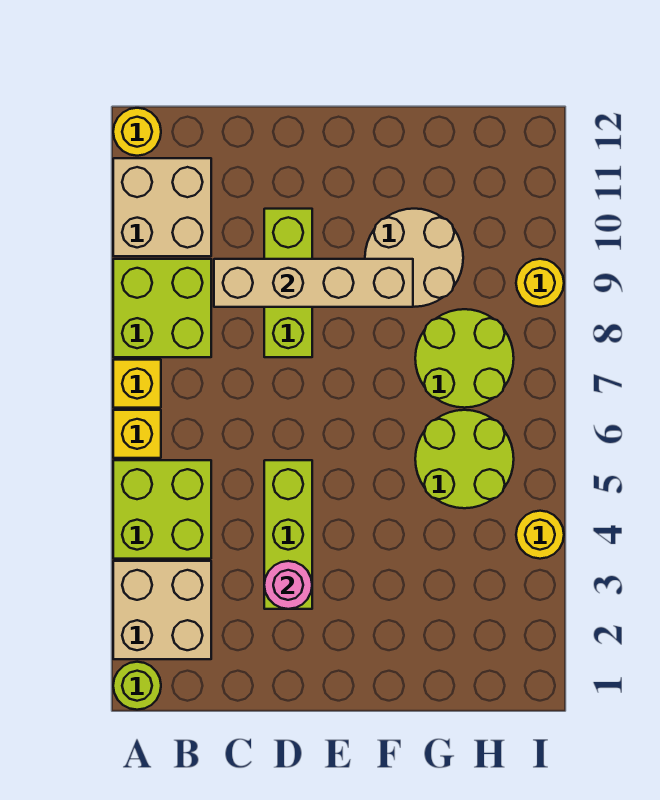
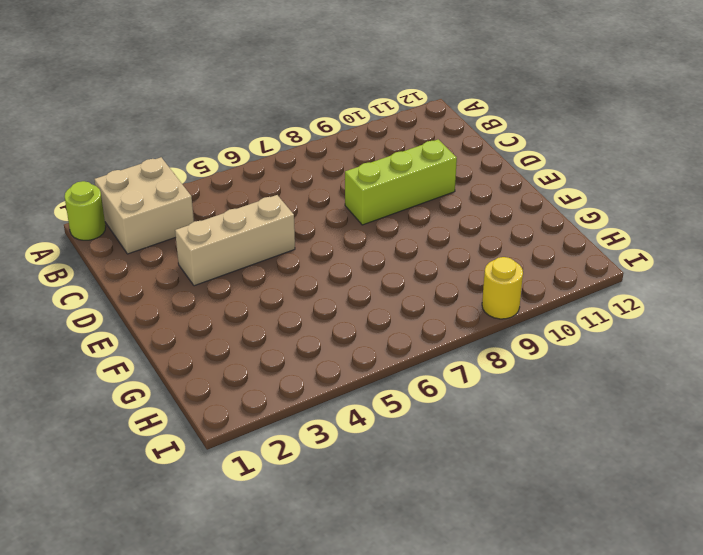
tan brick D3:D5 level 1 -> lime brick D3:D5 level 1
none -> lime brick A4:B5 level 1
none -> yellow brick A6 level 1
none -> yellow brick A7 level 1

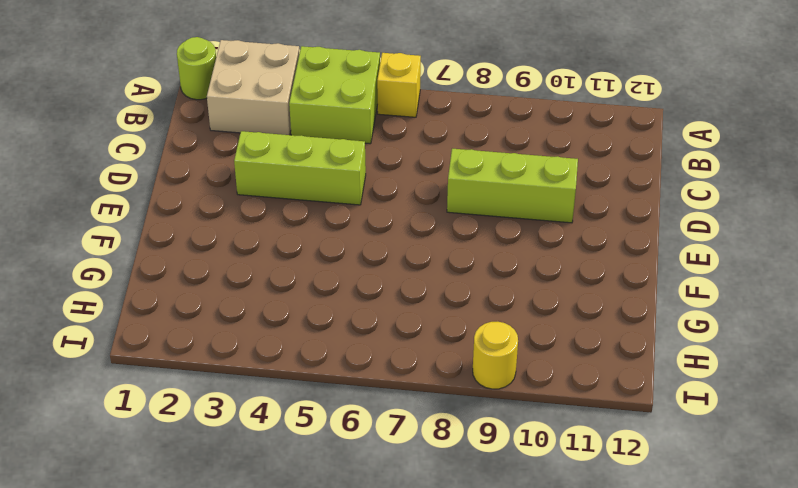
none -> yellow brick A7 level 1
none -> lime brick A8:B9 level 1
none -> tan brick A10:B11 level 1

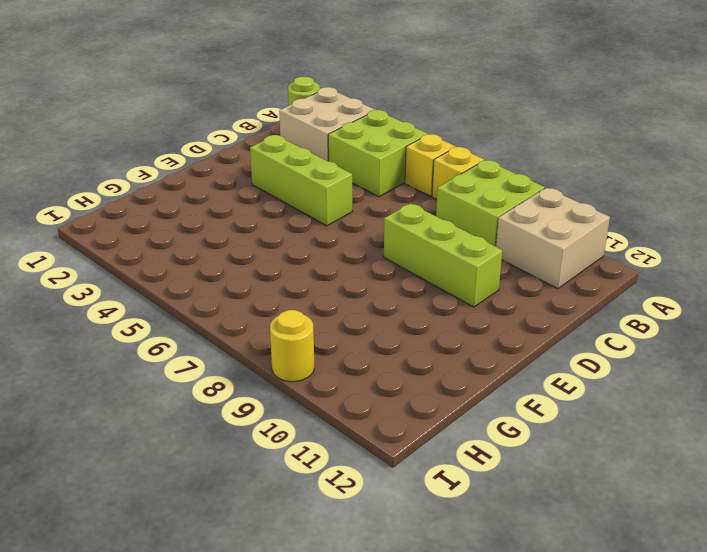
none -> yellow round brick A12 level 1
none -> tan round brick F9:G10 level 1
none -> lime round brick G5:H6 level 1

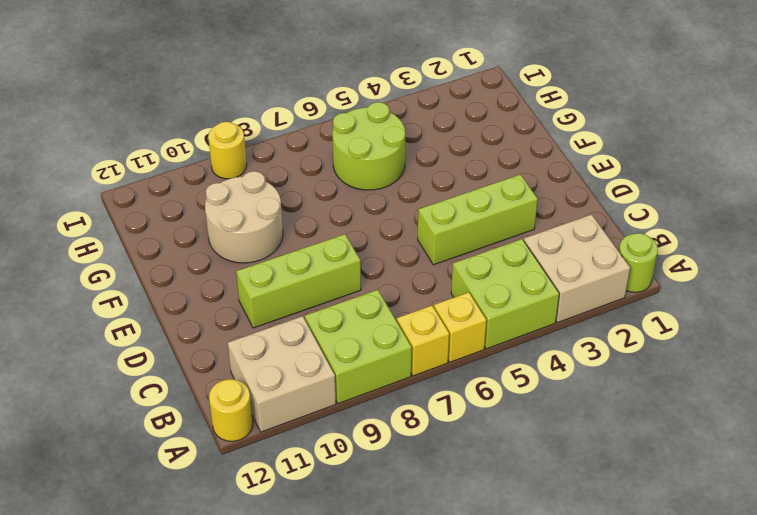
none -> lime round brick G7:H8 level 1
none -> yellow round brick I4 level 1
none -> tan brick C9:F9 level 2

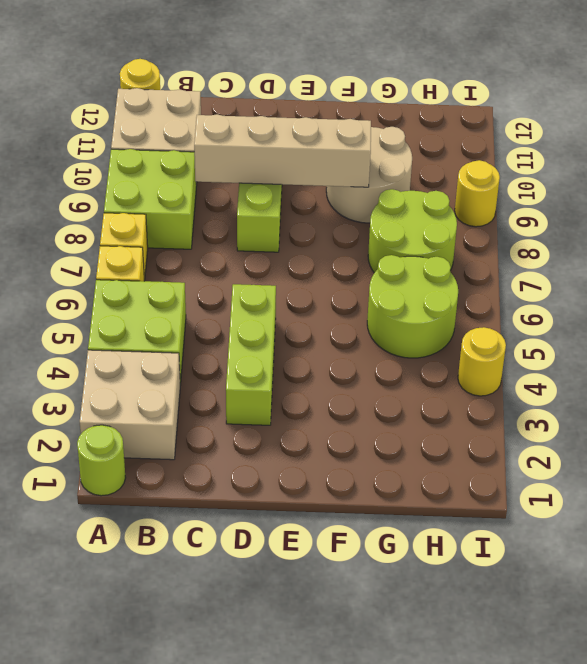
none -> pink round brick D3 level 2

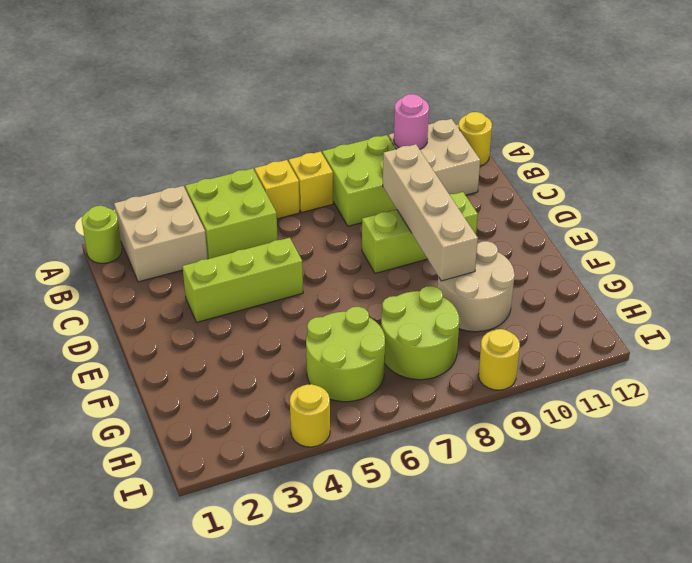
pink round brick A10 level 2 -> pink round brick D3 level 2

